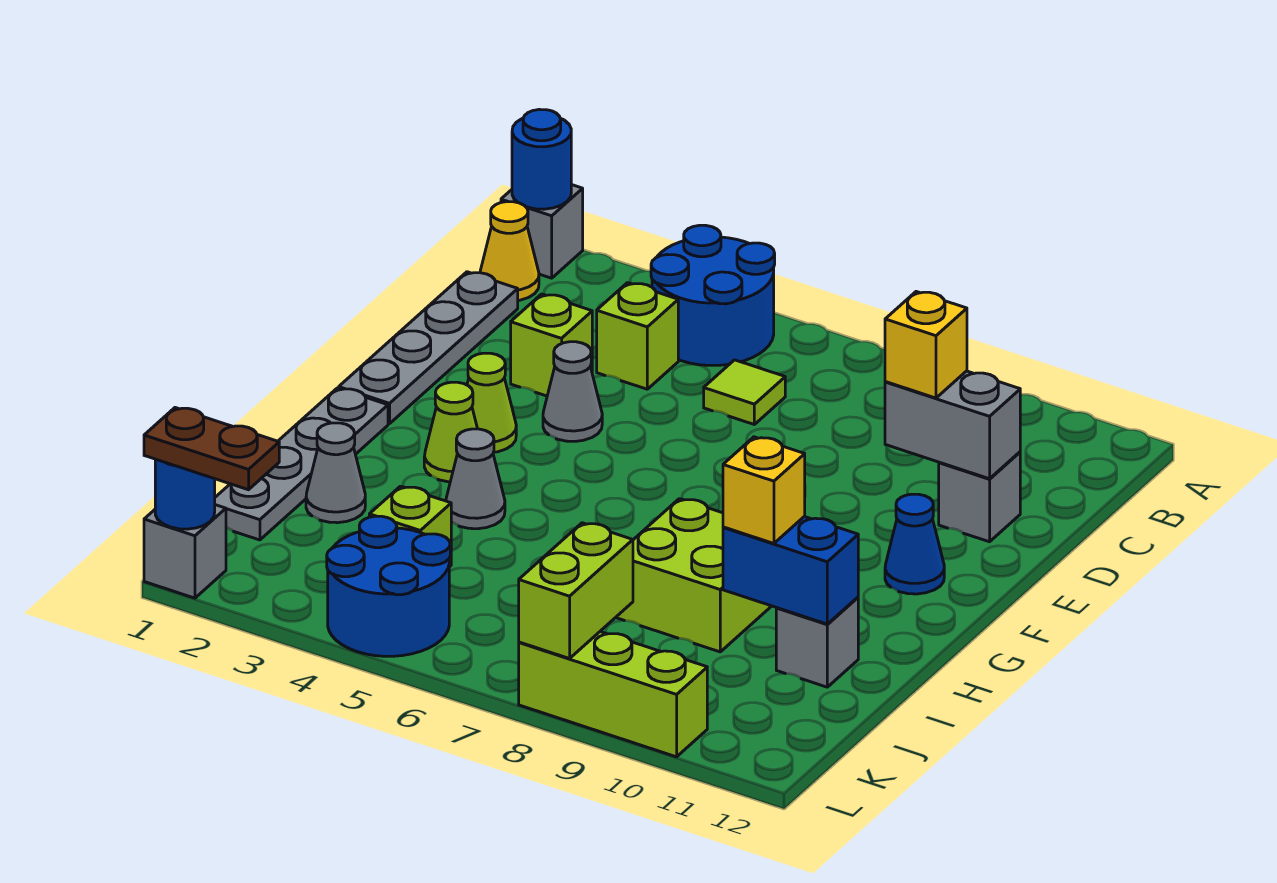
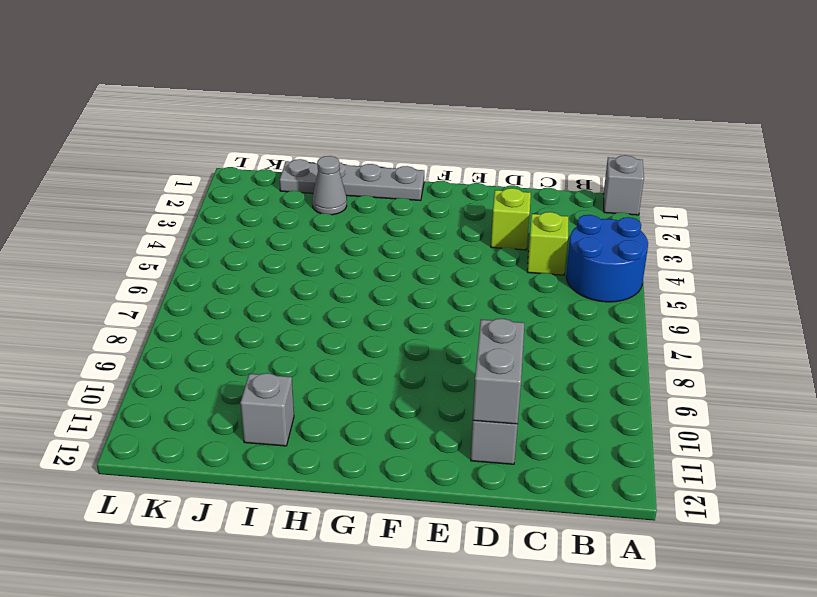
none -> yellow cone B1 level 1
none -> grey plate C1:F1 level 1
none -> lime tile C6 level 1

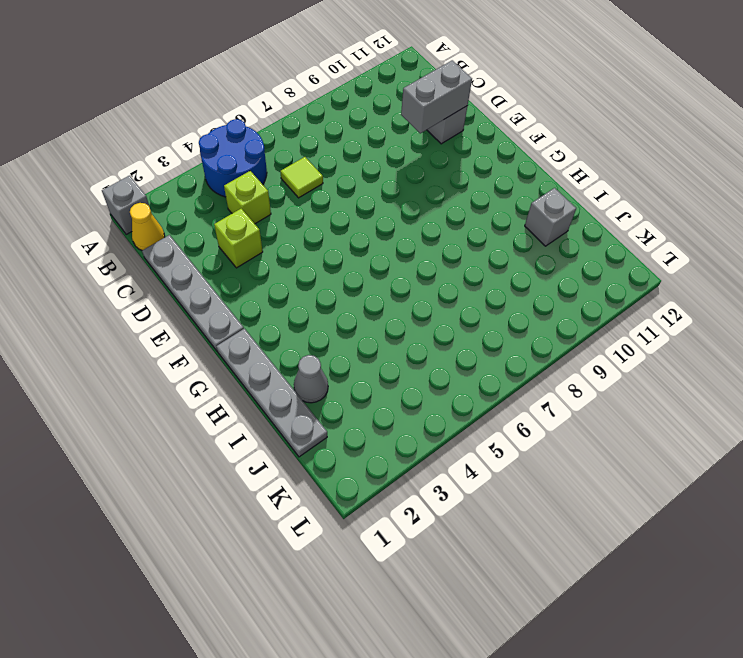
none -> grey cone E4 level 1
none -> lime cone F3 level 1
none -> blue cone F11 level 1

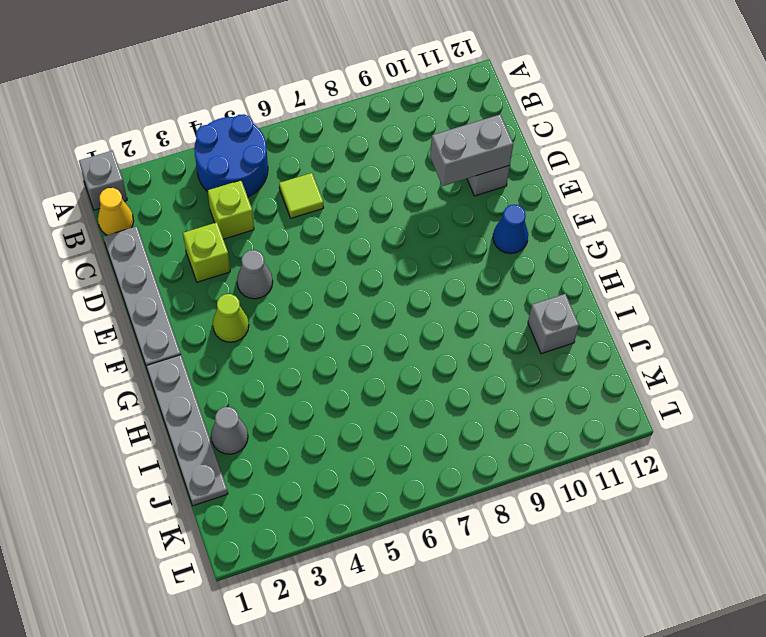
none -> lime cone G3 level 1
none -> grey cone H4 level 1
none -> lime brick H8:I9 level 1

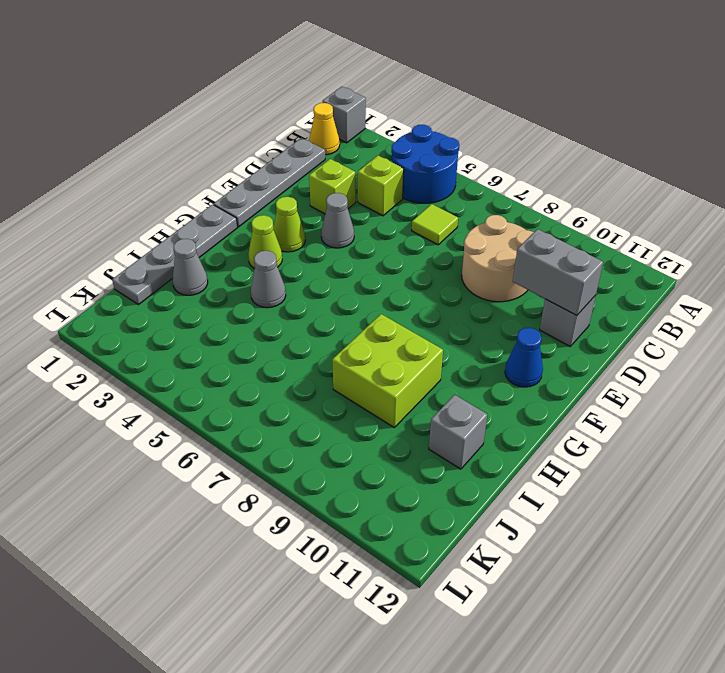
tan round brick C8:D9 level 1 -> none
none -> lime brick J4 level 1
none -> blue round brick K4:L5 level 1
none -> grey brick L1 level 1

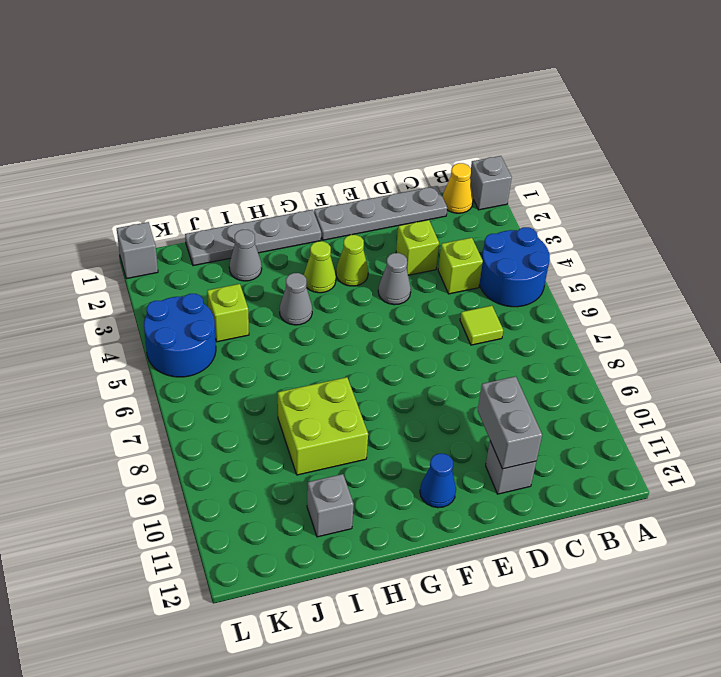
none -> lime brick L8:L10 level 1
none -> blue round brick A1 level 2
none -> blue brick I10:I11 level 2

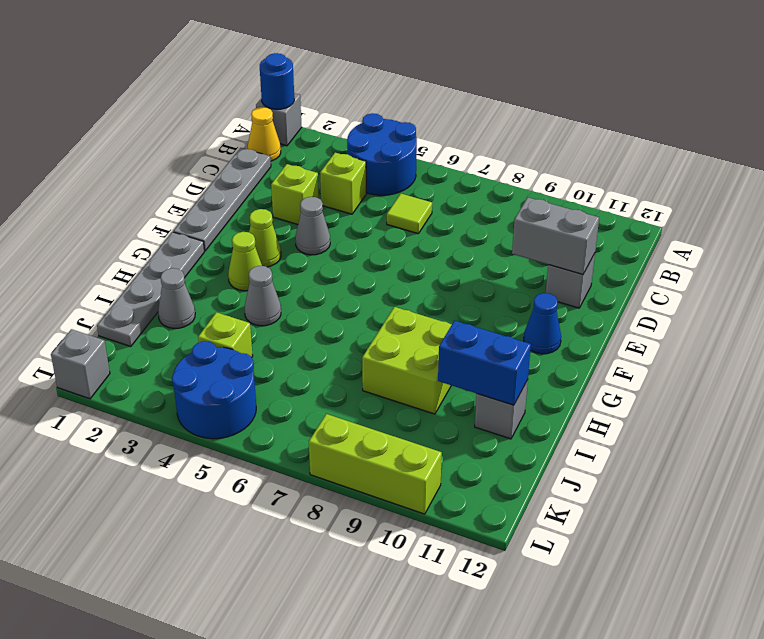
none -> lime brick K8:L8 level 2
none -> blue round brick L1 level 2
none -> yellow brick D10 level 3

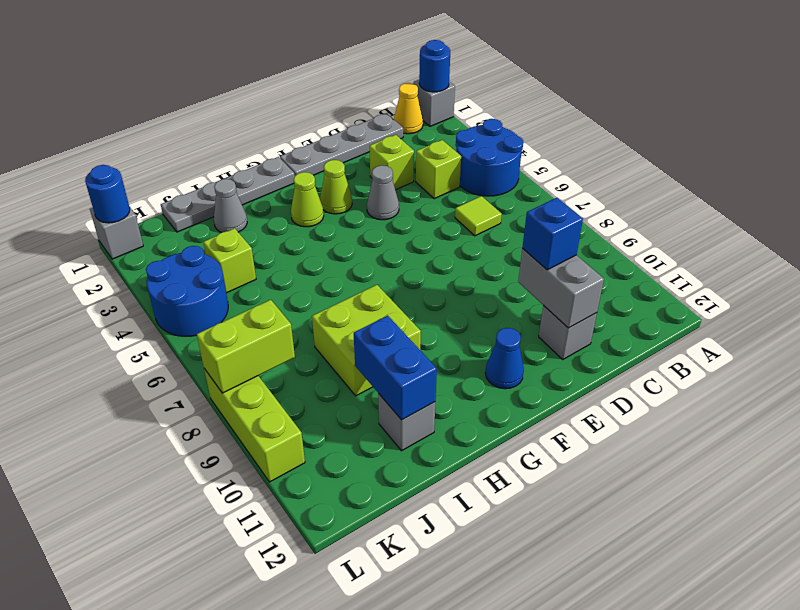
blue brick D10 level 3 -> yellow brick D10 level 3
none -> grey cone H4 level 1
none -> yellow brick I10 level 3
none -> brown plate L1:L2 level 3

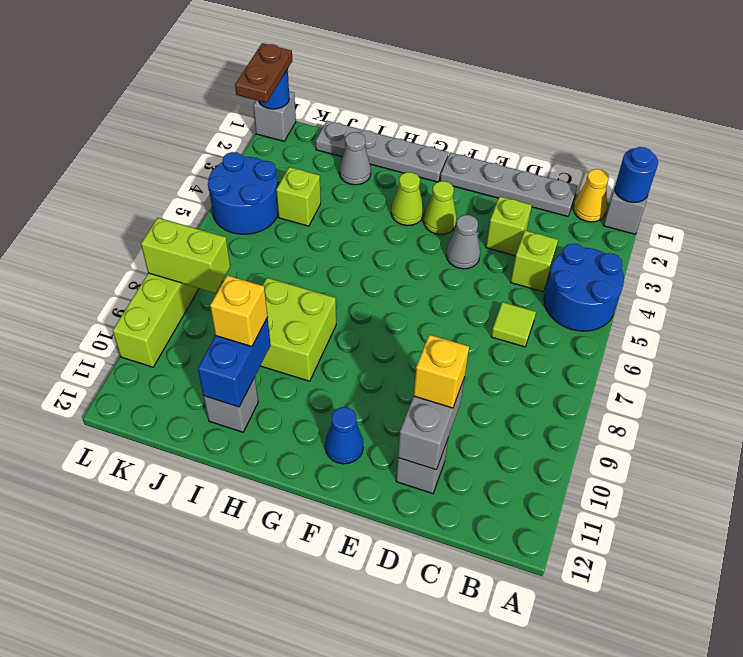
none -> grey cone H4 level 1

